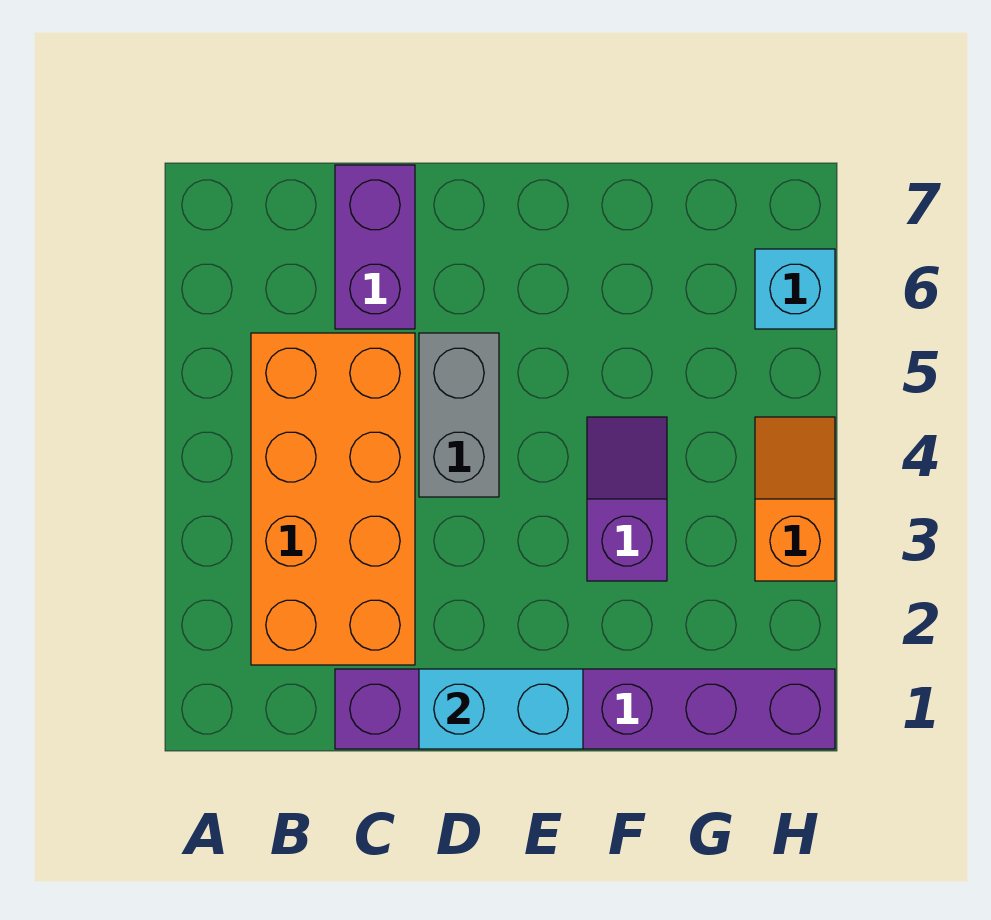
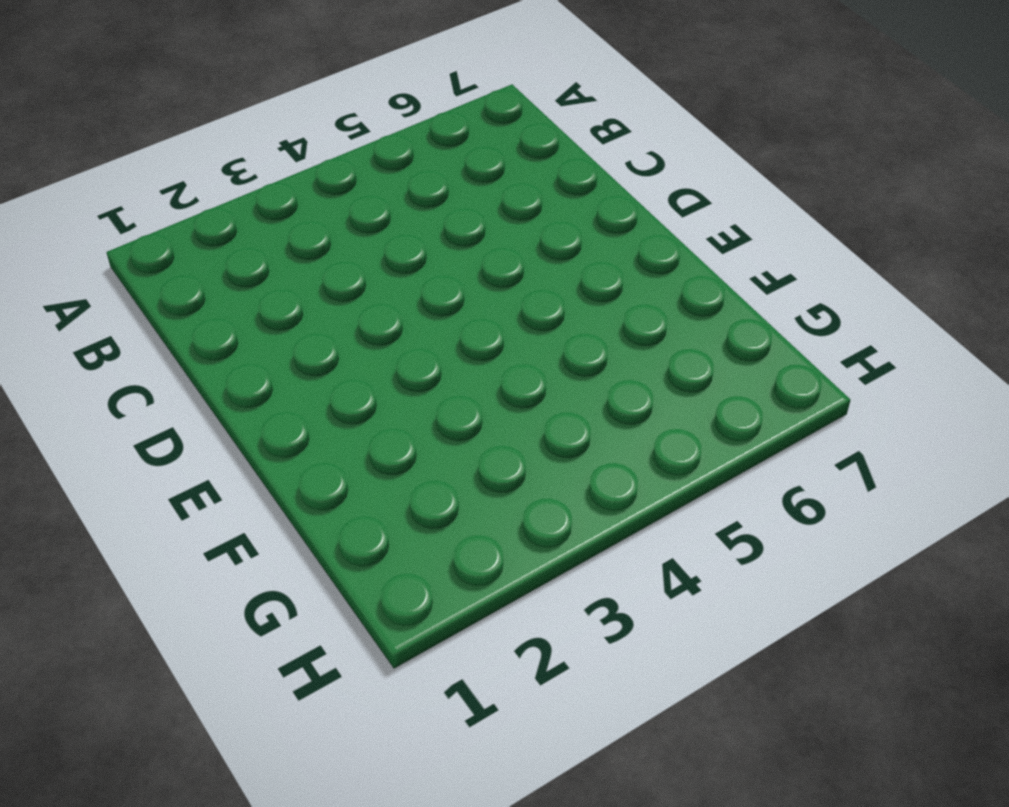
none -> orange brick B2:C5 level 1
none -> purple brick C1:H1 level 1

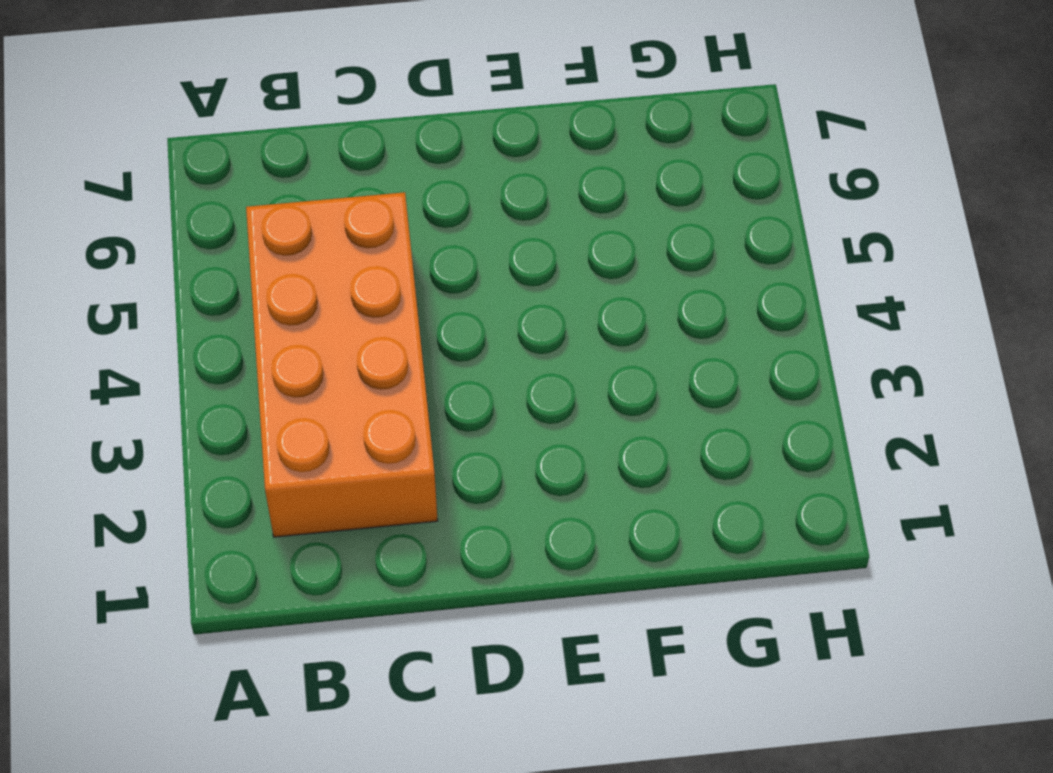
none -> purple brick C1:H1 level 1
none -> purple brick C6:C7 level 1

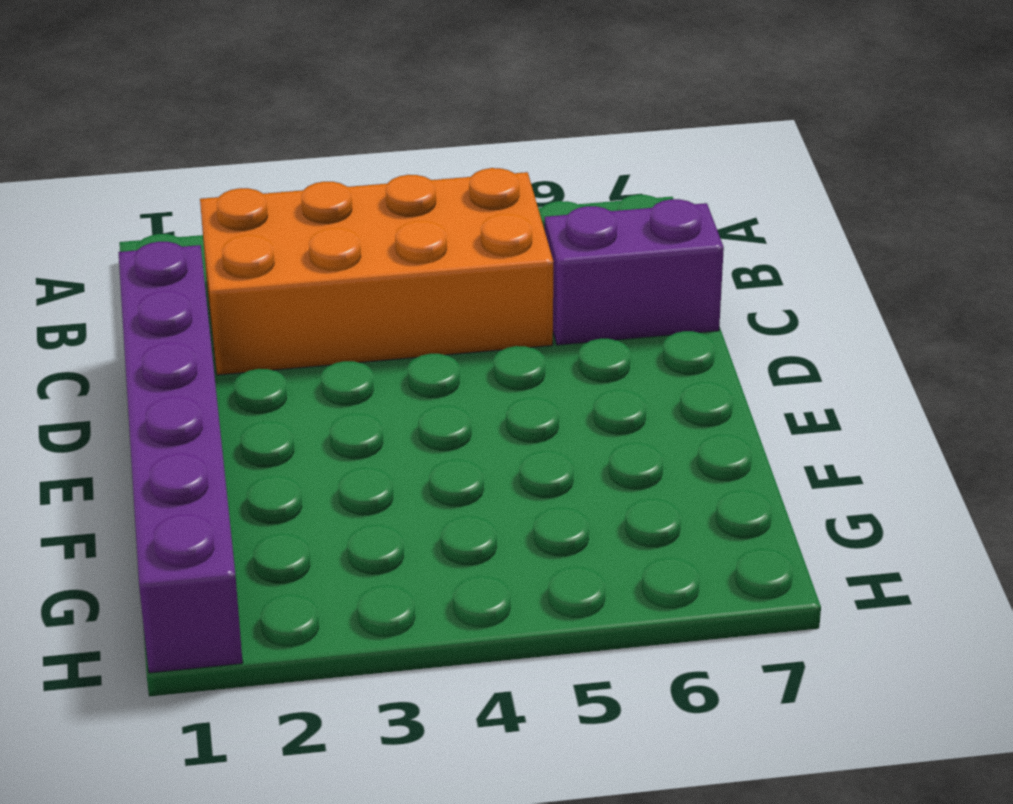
none -> grey brick D4:D5 level 1
none -> purple slope F3:F4 level 1 top 3

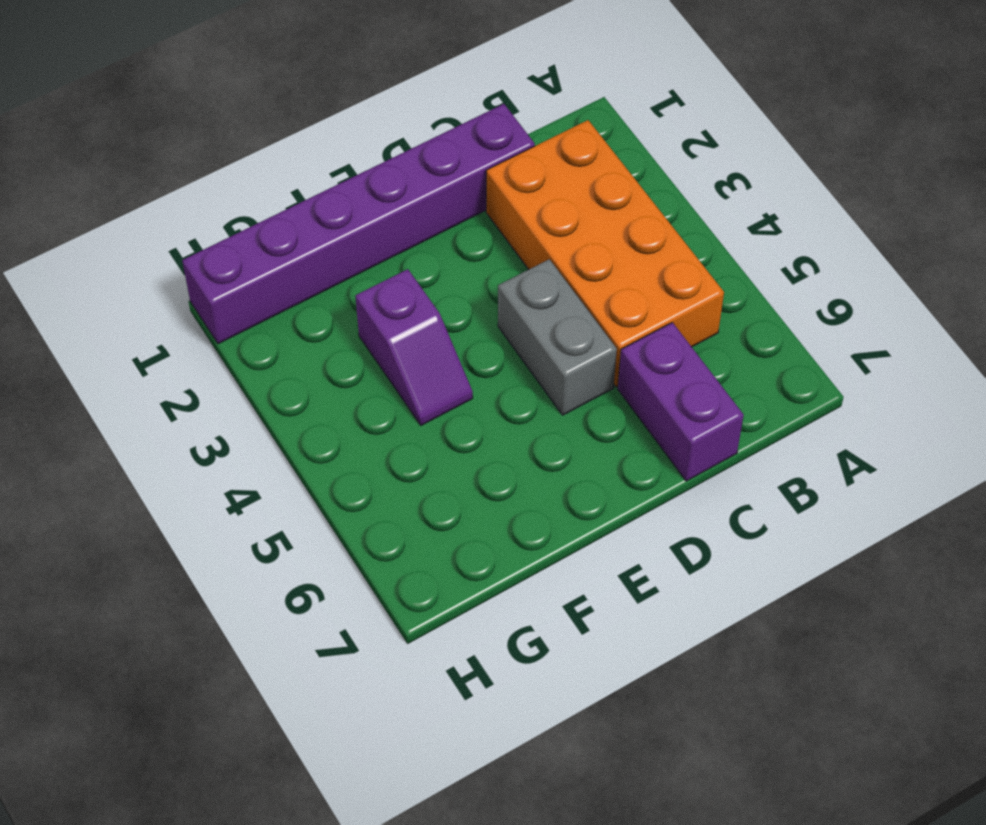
none -> orange slope H3:H4 level 1 top 3
none -> cyan brick H6 level 1

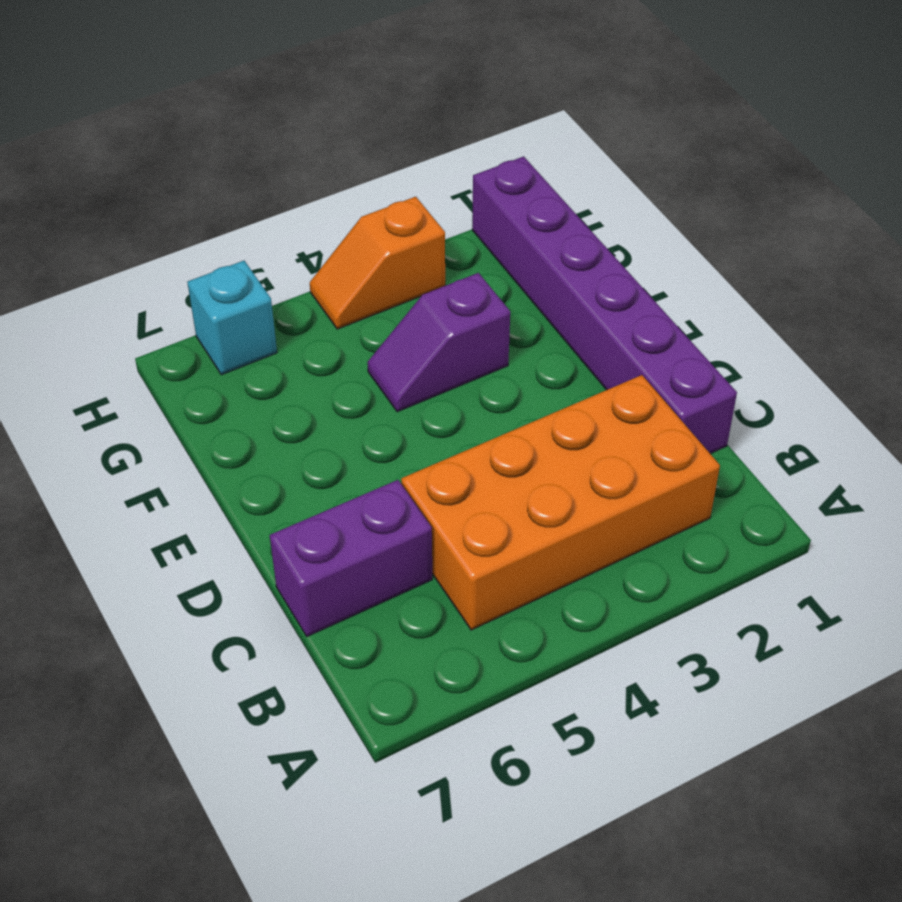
none -> grey brick D4:D5 level 1
none -> cyan brick D1:E1 level 2

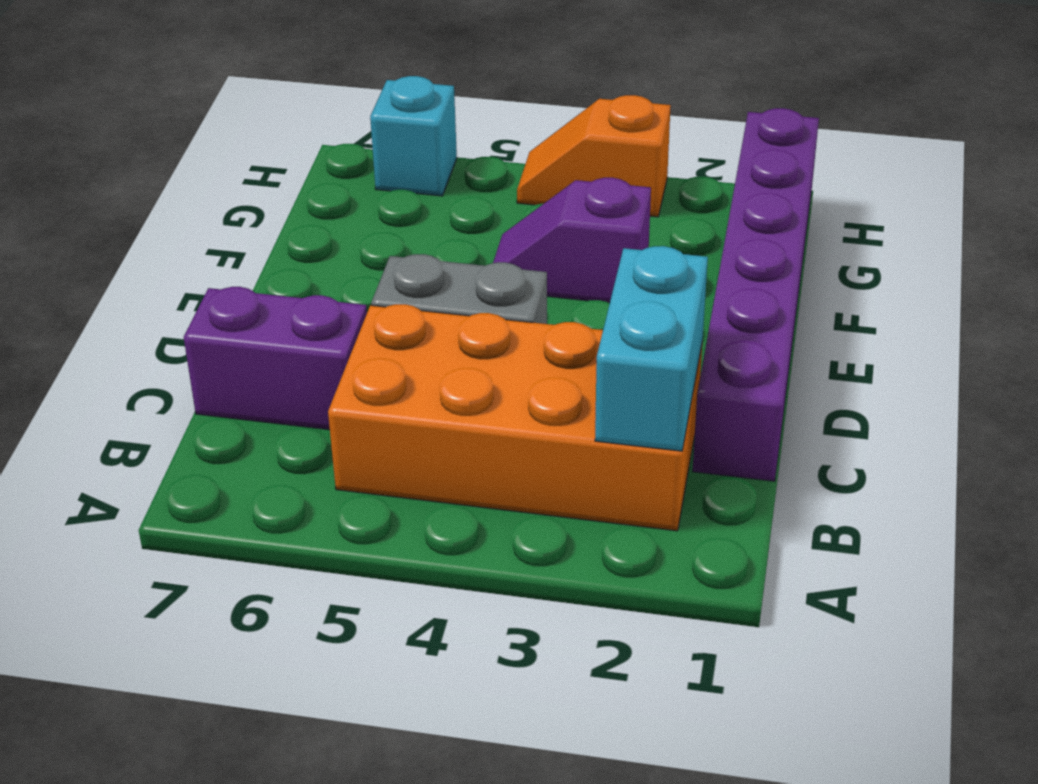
cyan brick B2:C2 level 2 -> cyan brick D1:E1 level 2

